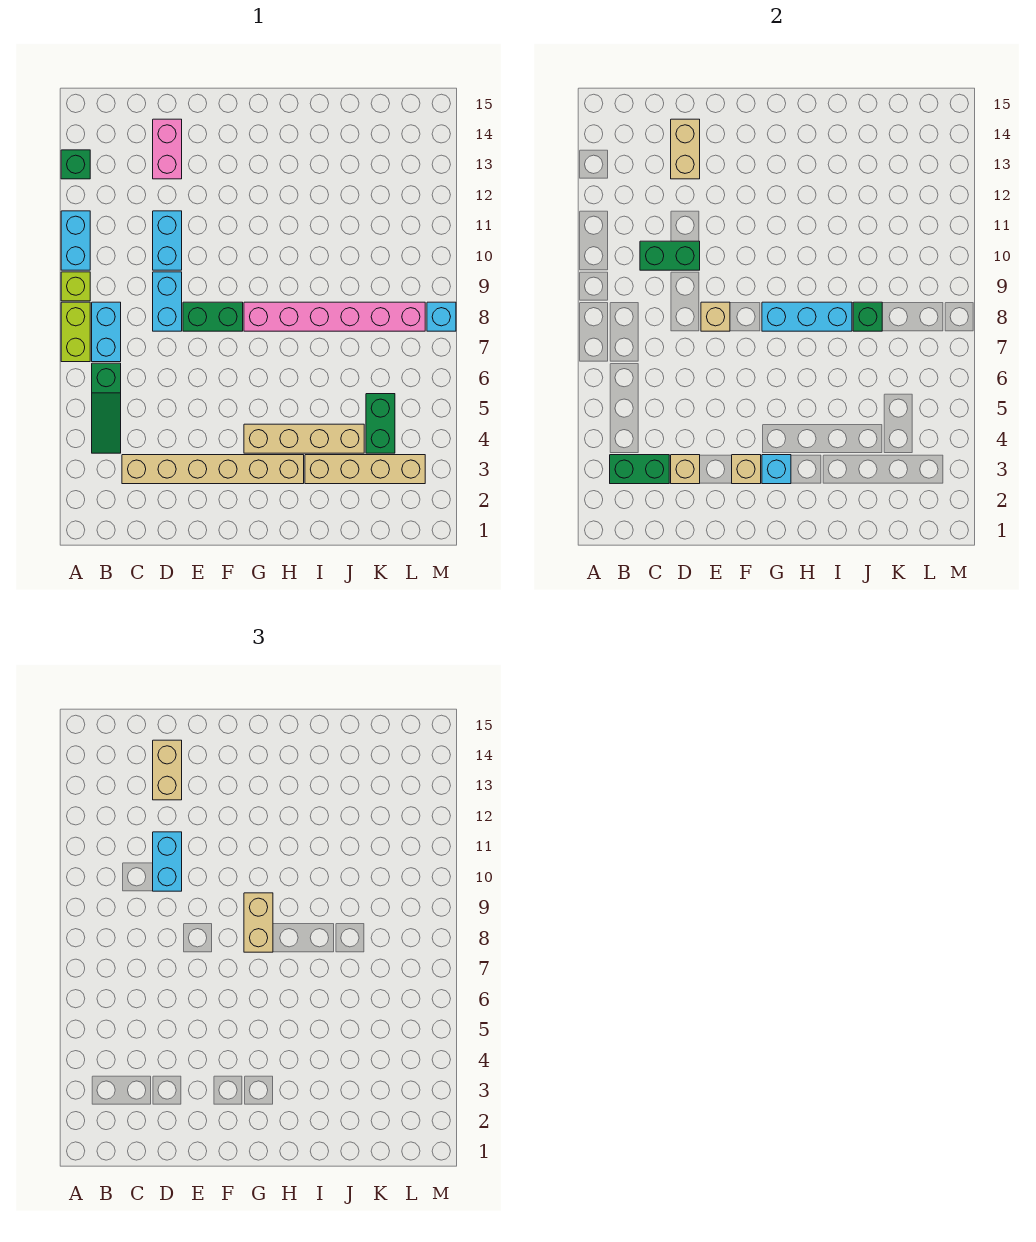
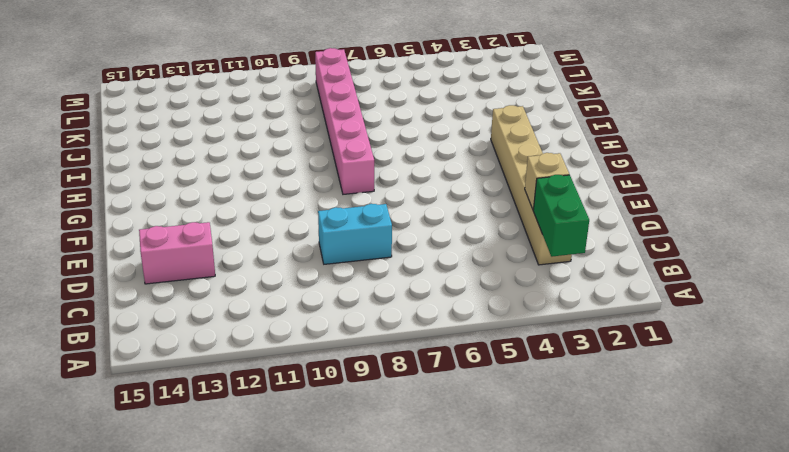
none -> lime brick A7:A8 level 1
none -> lime brick A9 level 1
none -> cyan brick A10:A11 level 1

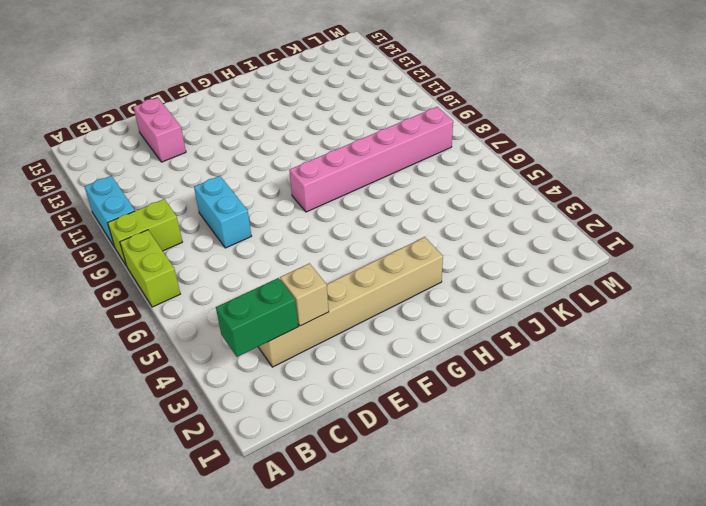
lime brick A9:B9 level 1 -> lime brick A9 level 1
none -> green brick A13 level 1
none -> green slope B4:B6 level 1 top 6
none -> cyan brick B7:B8 level 1

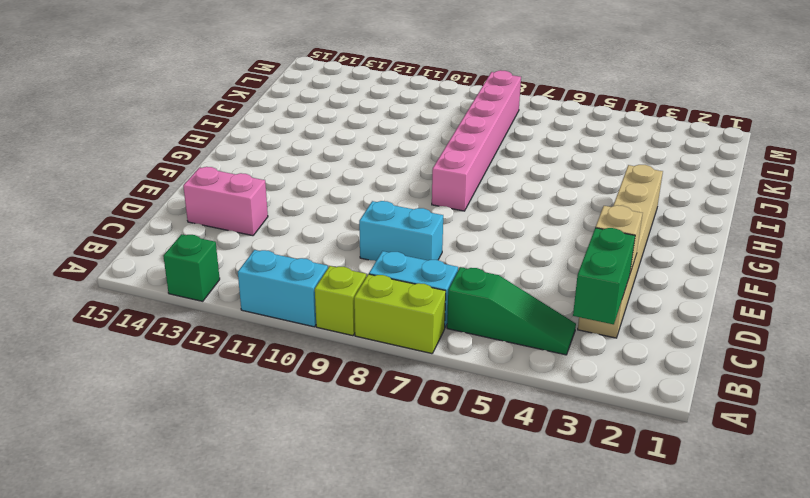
none -> cyan brick D10:D11 level 1
none -> green brick E8:F8 level 1
none -> tan brick G4:J4 level 1

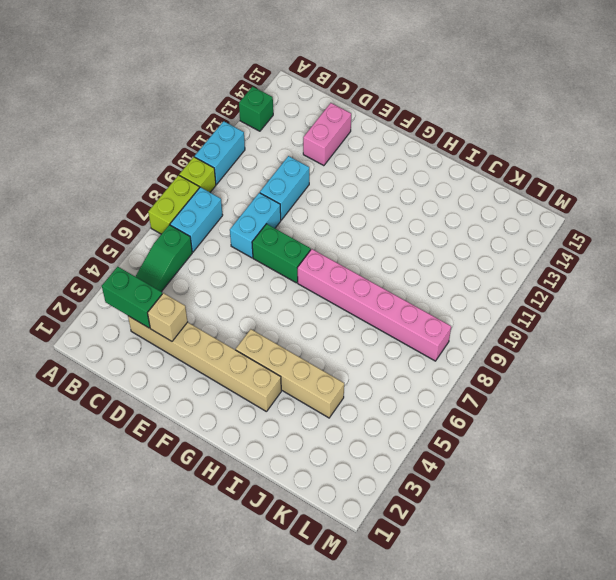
none -> tan brick I3:L3 level 1
none -> green brick K4:K5 level 1
none -> cyan brick M8 level 1

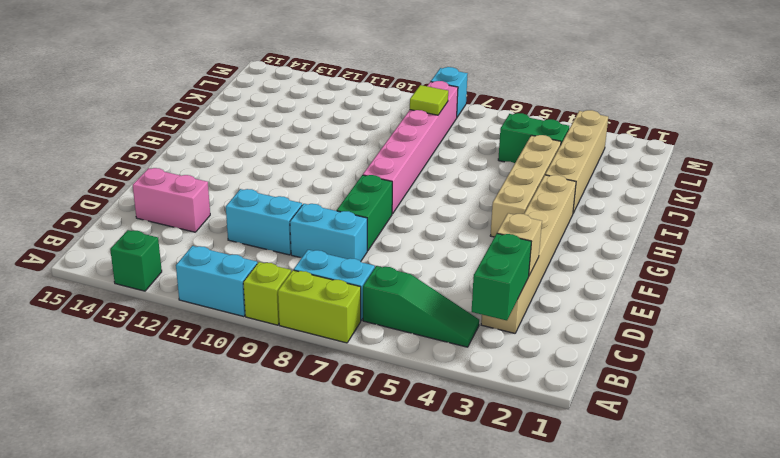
lime tile K8 level 2 -> none
none -> green brick C10:D10 level 2
none -> tan brick D13:D14 level 2
none -> tan brick E8 level 2

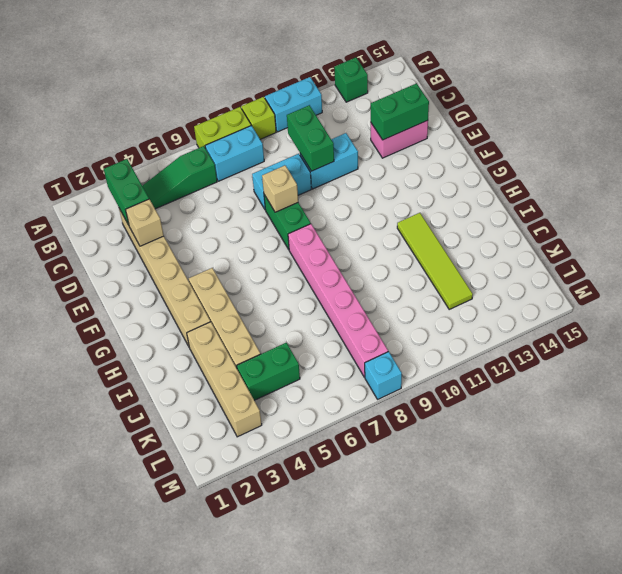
green brick D13:D14 level 2 -> tan brick D13:D14 level 2
lime tile H12:K12 level 1 -> none
none -> tan brick F3 level 2
none -> cyan brick G3 level 2
none -> cyan brick G8:I8 level 2

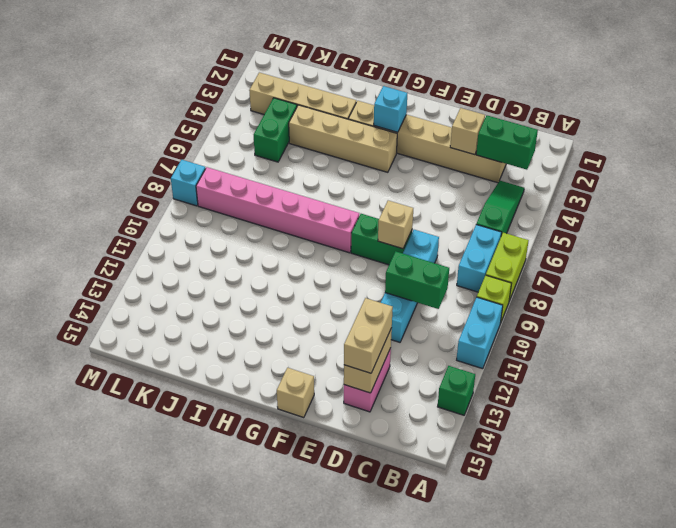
tan brick F15 level 1 -> tan brick F3 level 2
none -> cyan brick G8:I8 level 2
none -> green brick J8 level 2
none -> cyan brick D10:D11 level 3

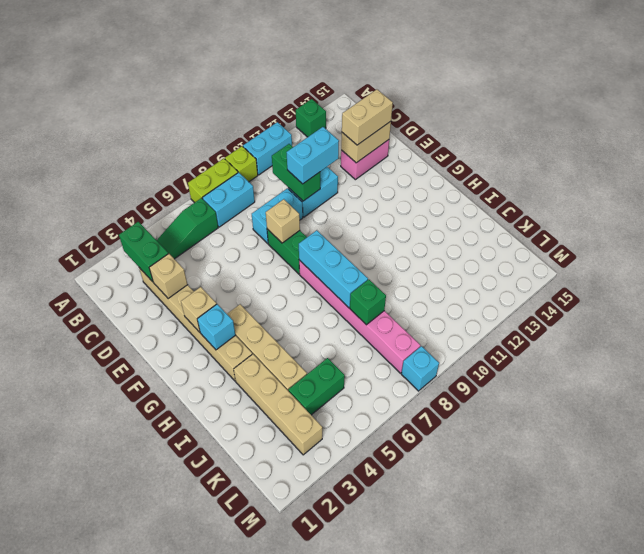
none -> tan brick G8:G9 level 3

